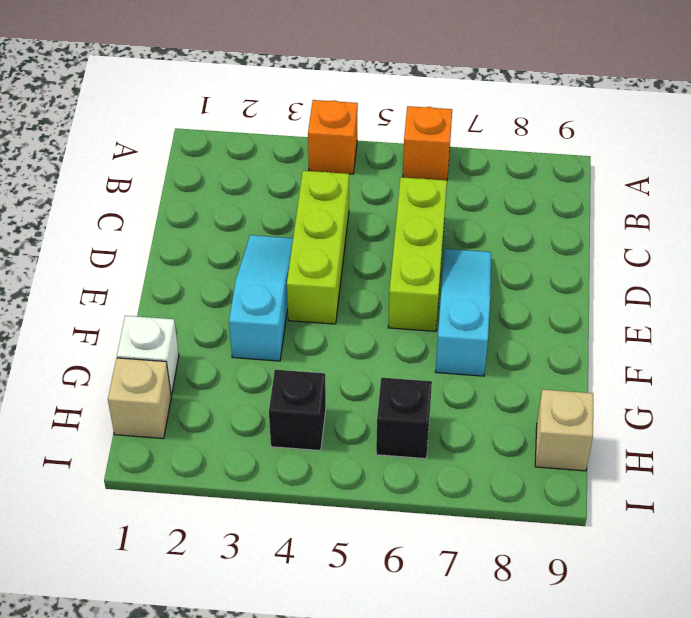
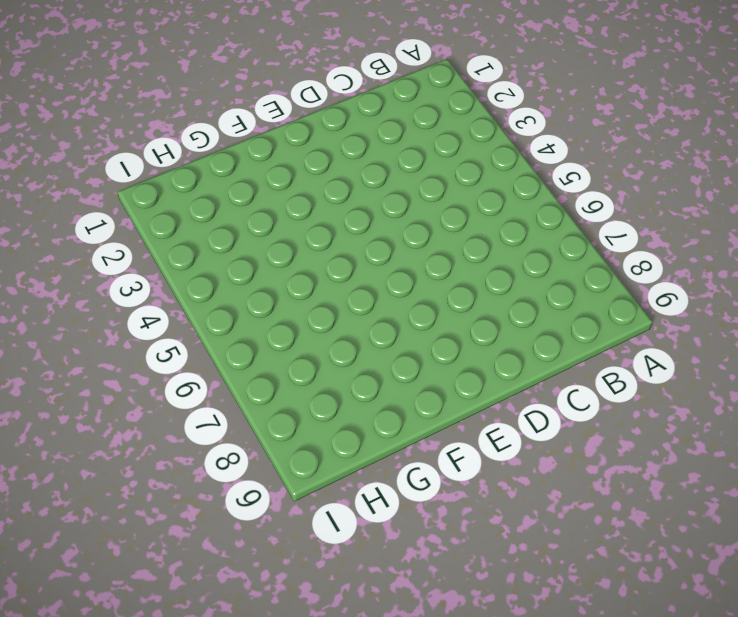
none -> orange brick A4 level 1
none -> orange brick A6 level 1

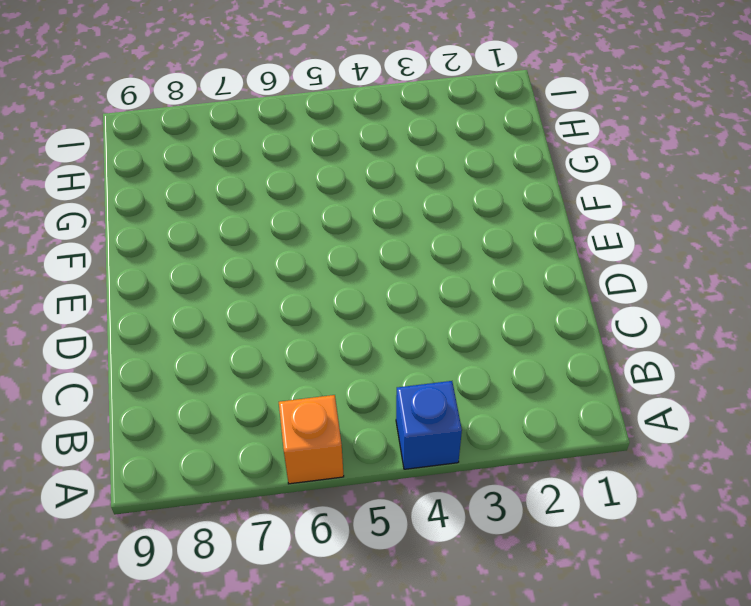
blue brick A4 level 1 -> orange brick A4 level 1
none -> lime brick C4:E4 level 1
none -> lime brick C6:E6 level 1

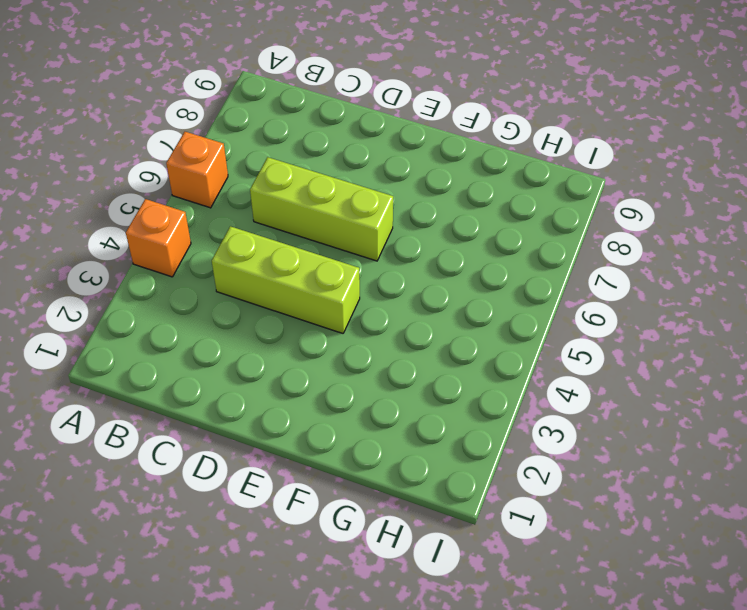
none -> cyan slope D3:F3 level 1 top F
none -> cyan slope D7:F7 level 1 top F

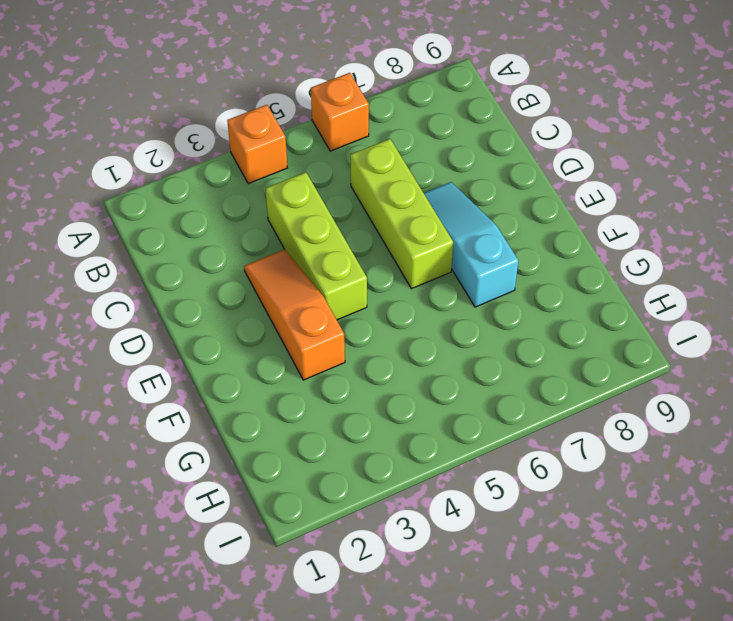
orange slope D3:F3 level 1 top F -> cyan slope D3:F3 level 1 top F
none -> white brick G1 level 1
none -> tan brick H1 level 1

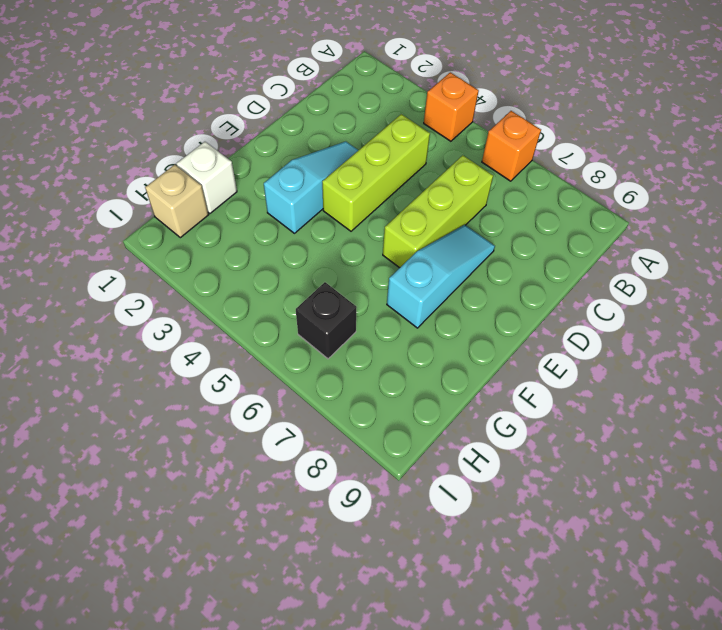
none -> black brick H4 level 1
none -> tan brick H9 level 1

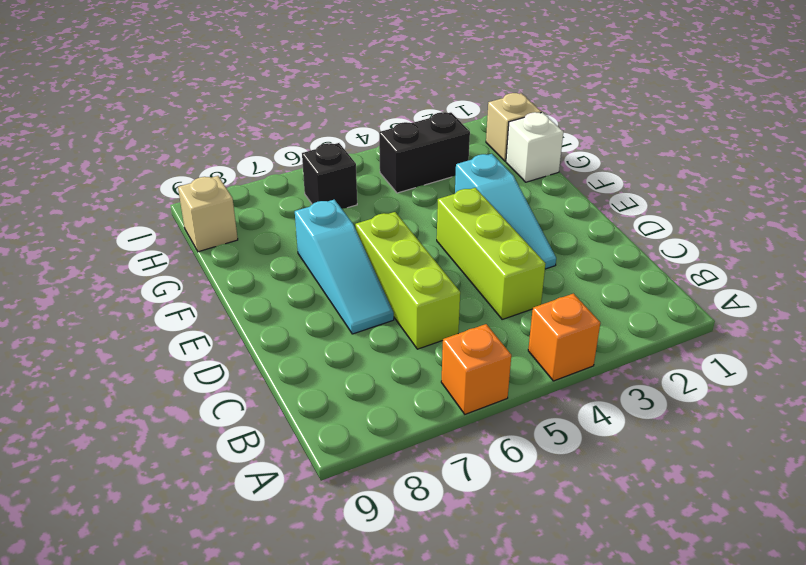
black brick H3:H4 level 1 -> black brick H4 level 1

